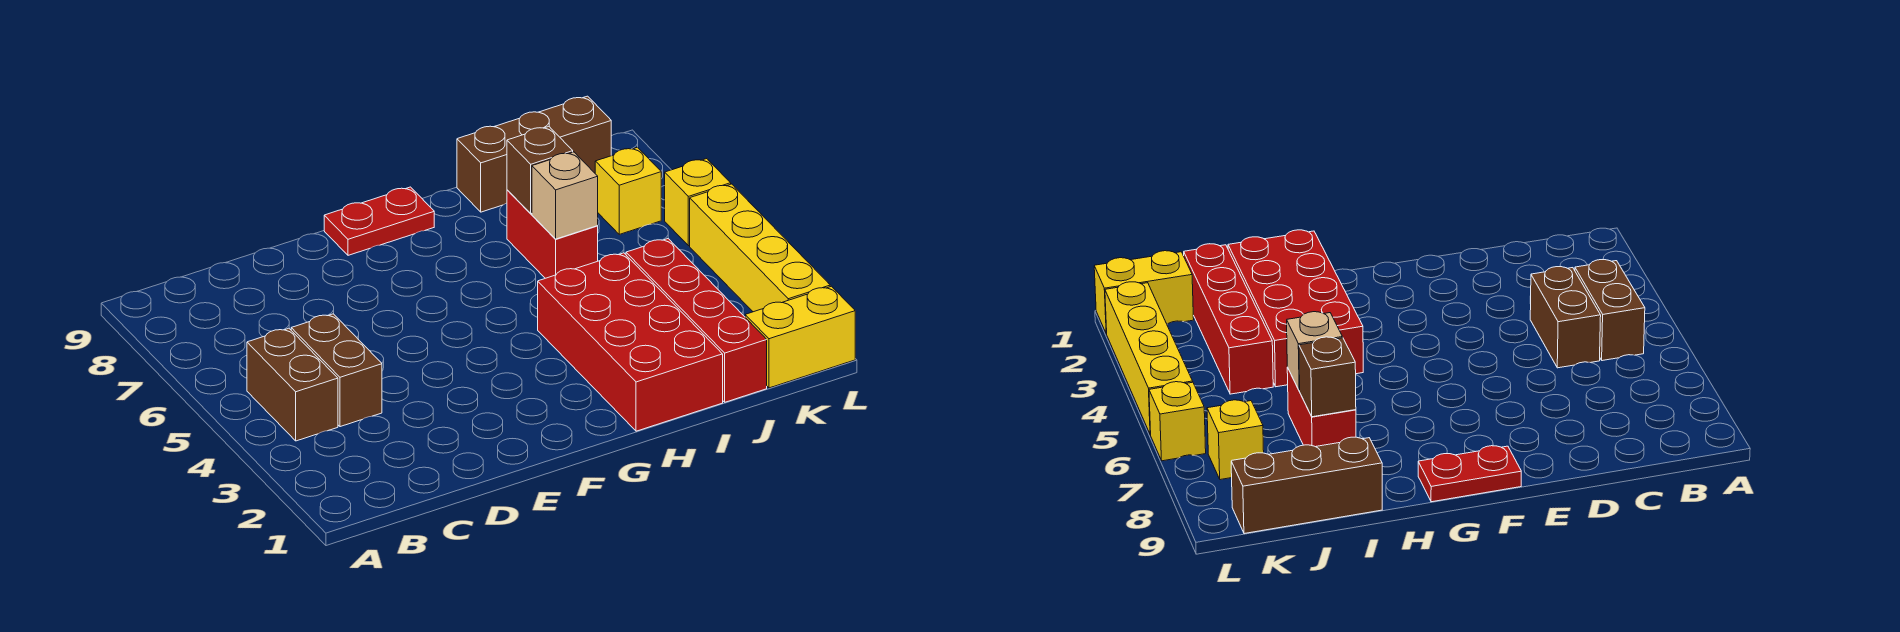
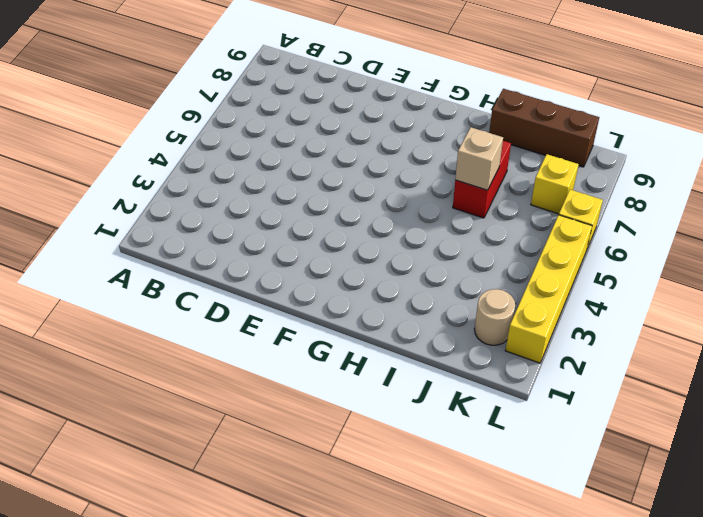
tan round brick K2 level 1 -> none
none -> brown brick B4:B5 level 1
none -> brown brick C4:C5 level 1
none -> red plate F9:G9 level 1

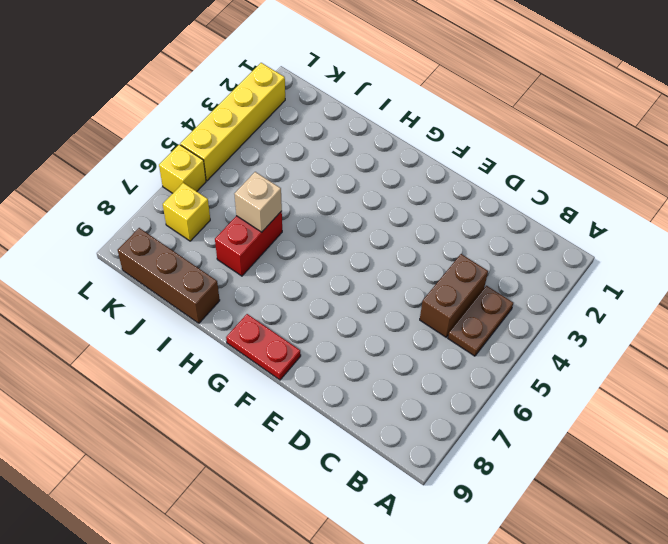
brown plate B4:B5 level 1 -> brown brick B4:B5 level 1
none -> red brick H1:I4 level 1
none -> red brick J1:J4 level 1
none -> yellow brick K1:L1 level 1

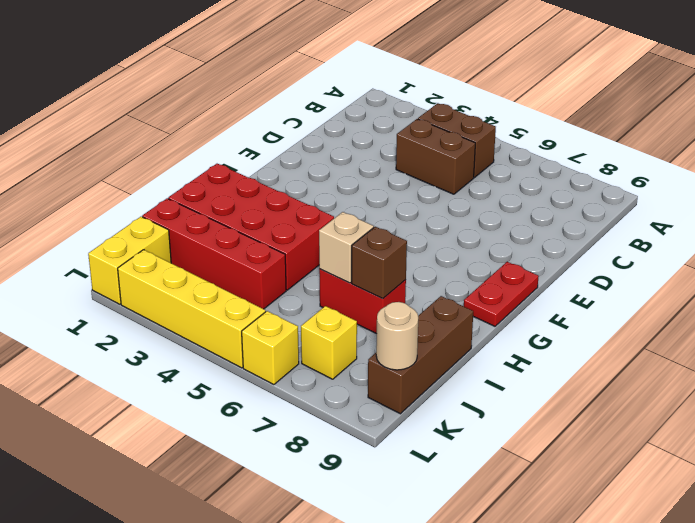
tan round brick K9 level 2 -> none

